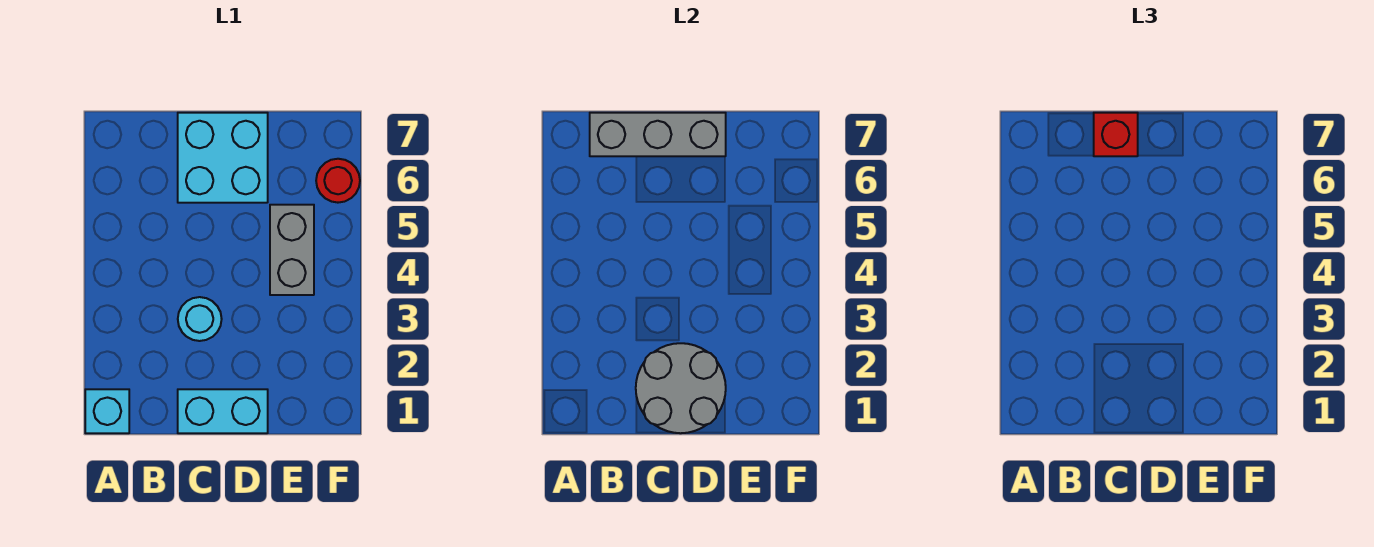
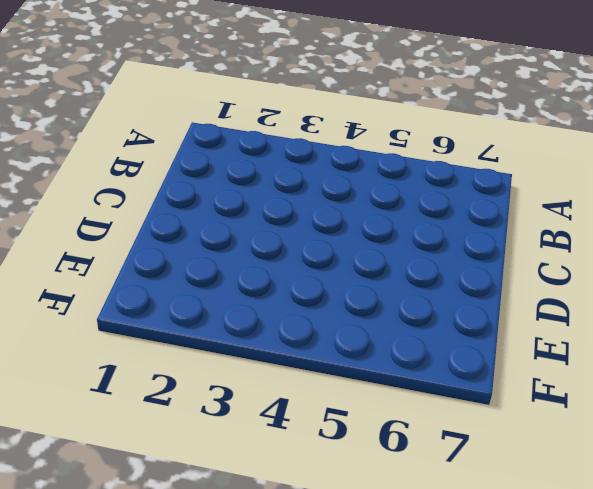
none -> cyan brick A1 level 1
none -> cyan brick C1:D1 level 1

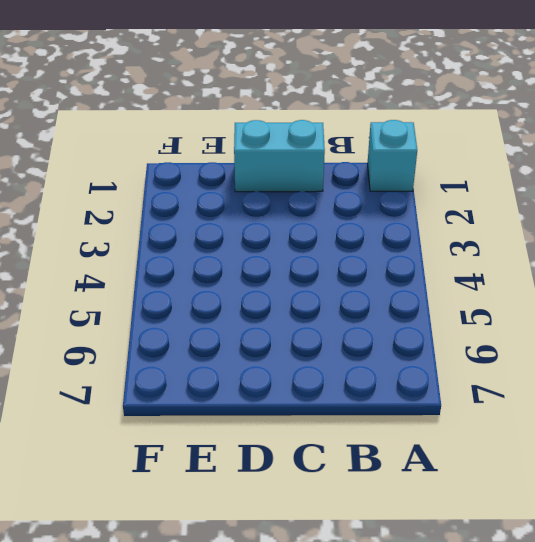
none -> cyan round brick C3 level 1
none -> cyan brick C6:D7 level 1

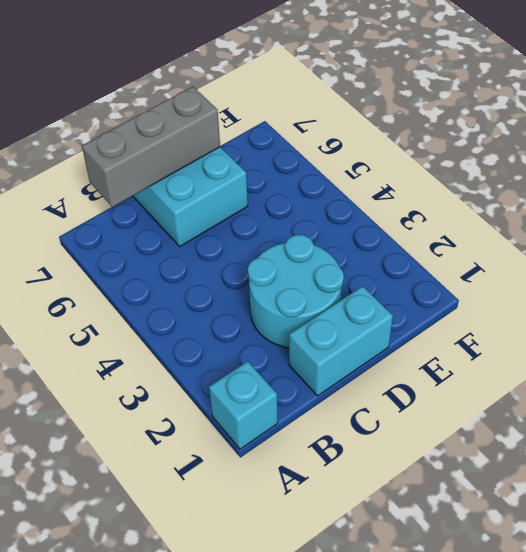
cyan round brick C2:D3 level 1 -> cyan round brick C3 level 1
none -> grey brick E4:E5 level 1
none -> red round brick F6 level 1

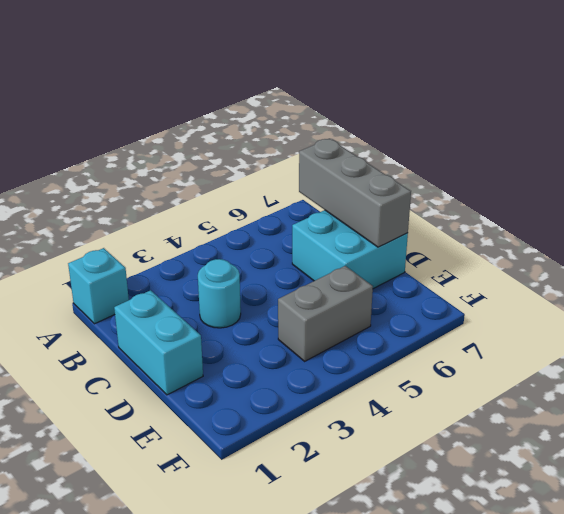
none -> red round brick F6 level 1
none -> grey round brick C1:D2 level 2

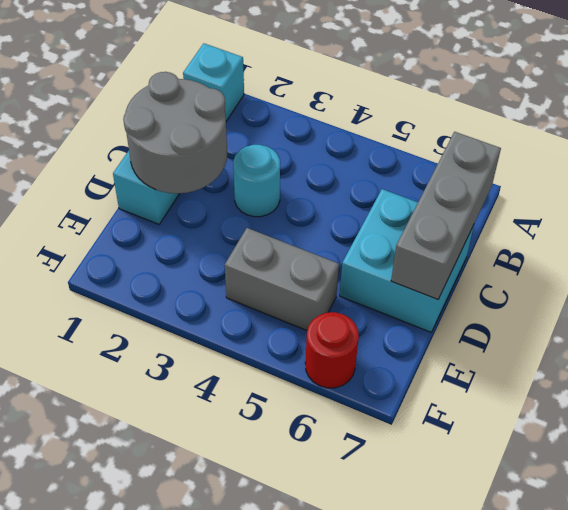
none -> red brick C7 level 3

